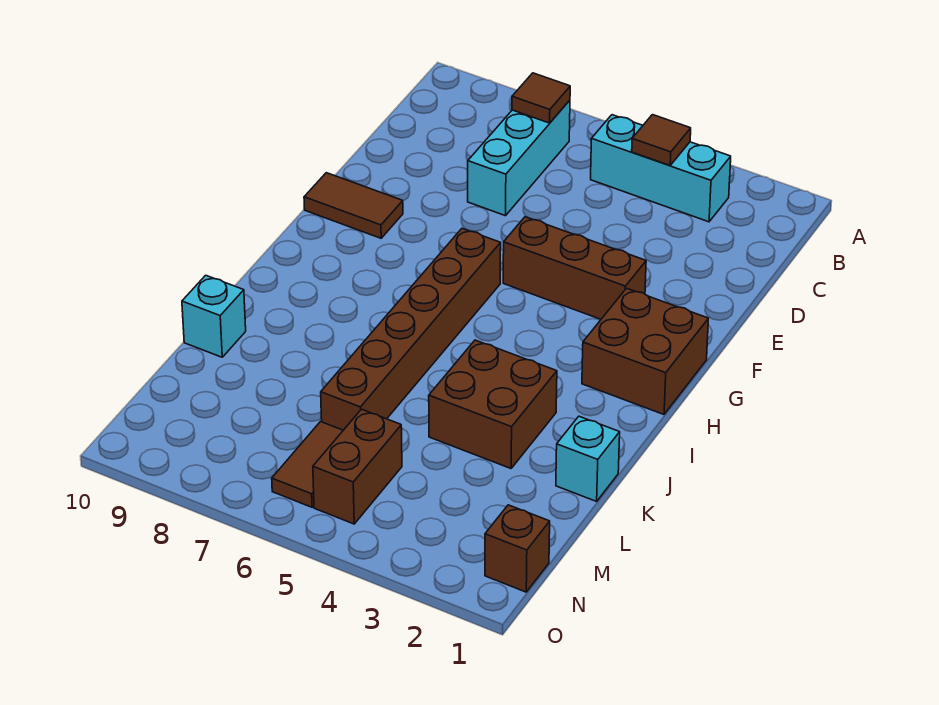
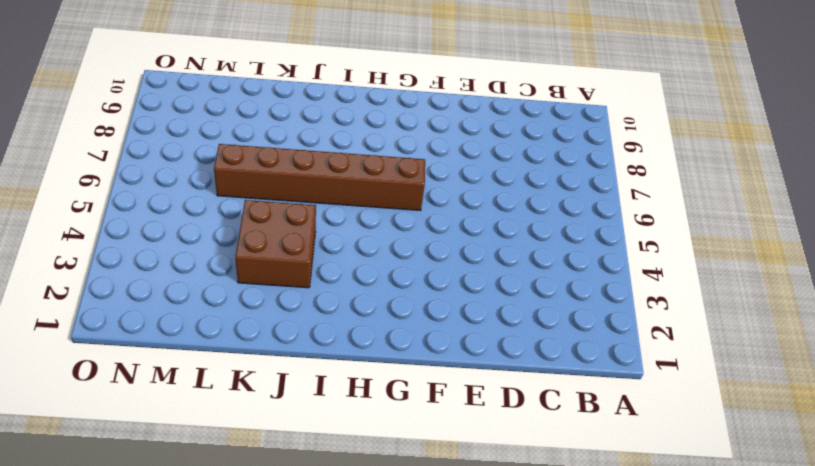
none -> cyan brick B3:B5 level 1
none -> cyan brick B7:D7 level 1
none -> brown brick F3:F5 level 1

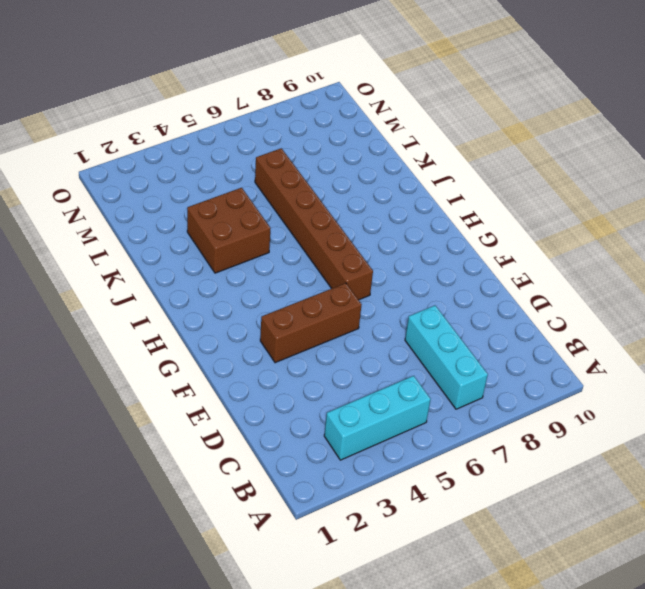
none -> brown tile F9:F10 level 1
none -> brown brick G1:H2 level 1
none -> cyan brick K1 level 1

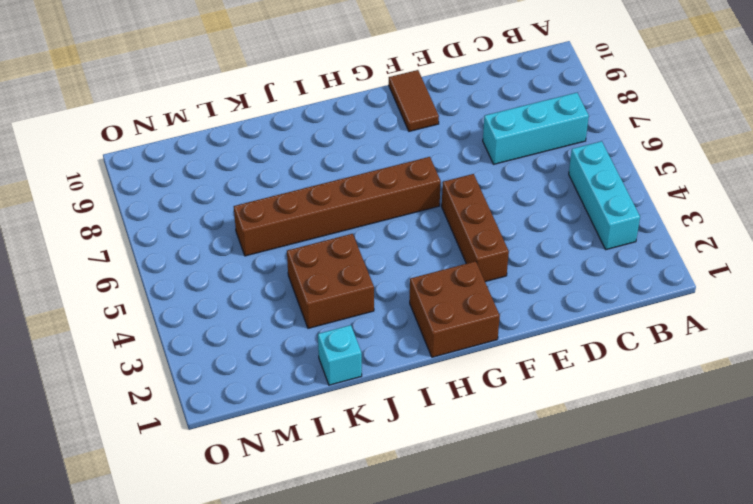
none -> cyan brick K10 level 1
none -> brown brick M5:N5 level 1
none -> brown tile M6:N6 level 1

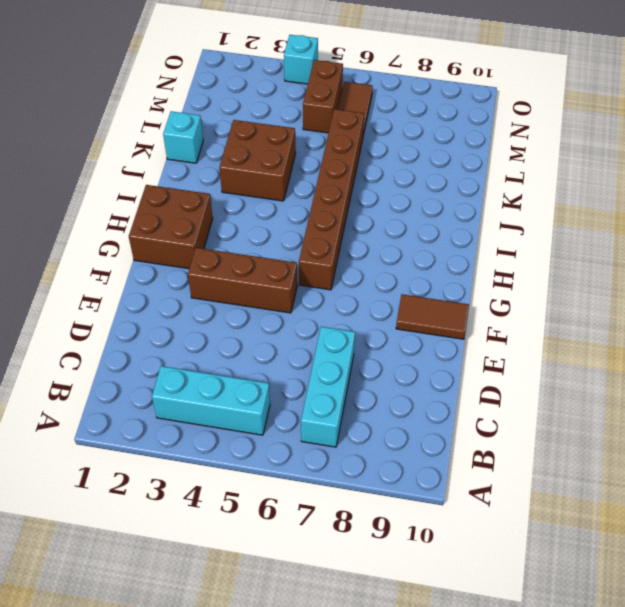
cyan brick O4 level 1 -> cyan brick K10 level 1
none -> brown brick N1 level 1
none -> brown tile B4 level 2
none -> brown tile B7 level 2

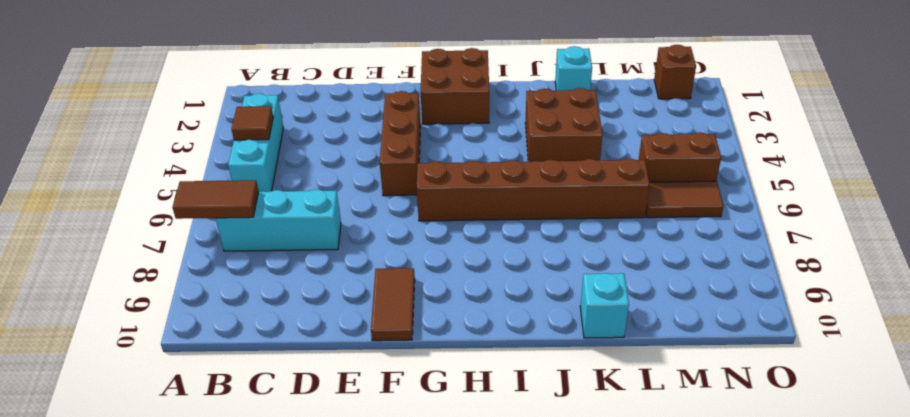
brown tile A7:B7 level 2 -> brown tile B7 level 2

